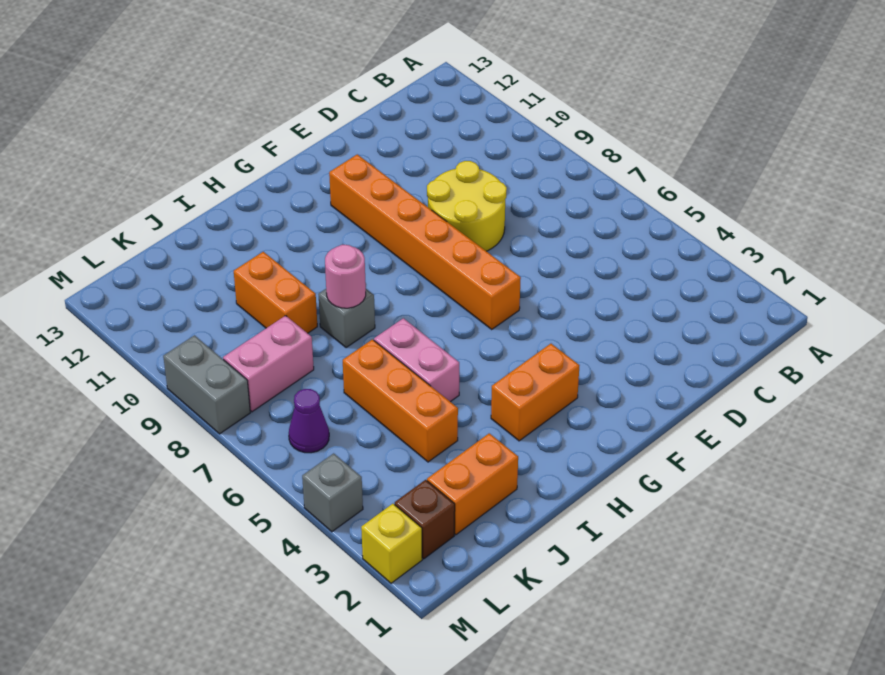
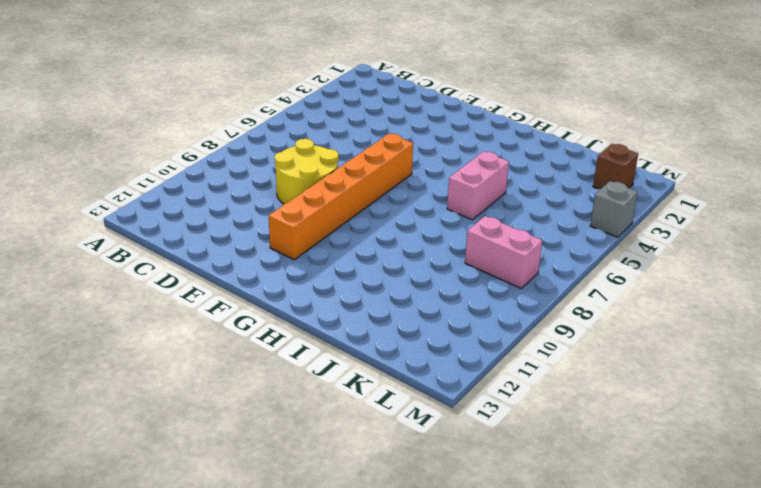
none -> orange brick G3:H3 level 1
none -> grey brick I8 level 1
none -> orange brick J2:K2 level 1

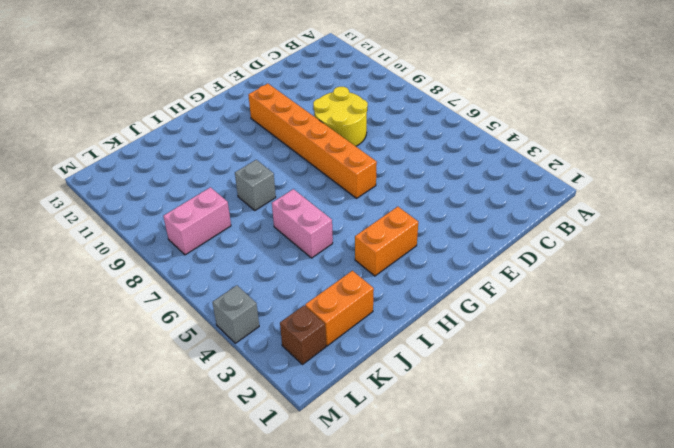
none -> orange brick J4:J6 level 1
none -> orange brick J9:J10 level 1
none -> purple cone L6 level 1

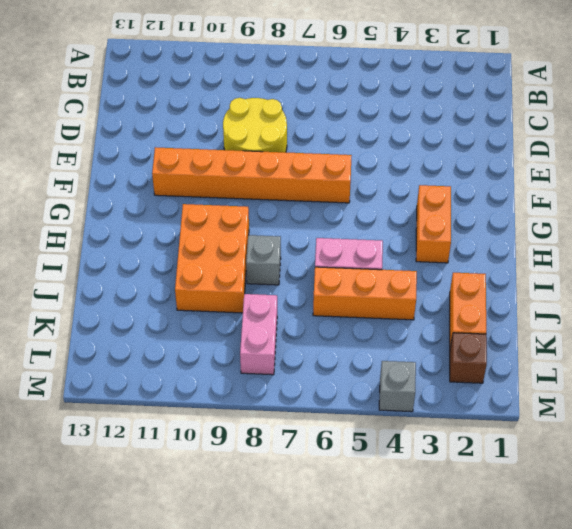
orange brick H9:J10 level 1 -> orange brick J9:J10 level 1
none -> purple cone L6 level 1
none -> yellow brick M2 level 1
none -> grey brick M8:M9 level 1

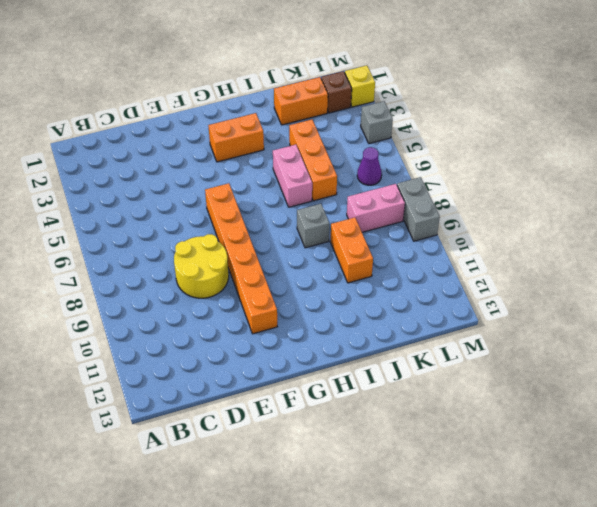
none -> pink round brick I8 level 2

